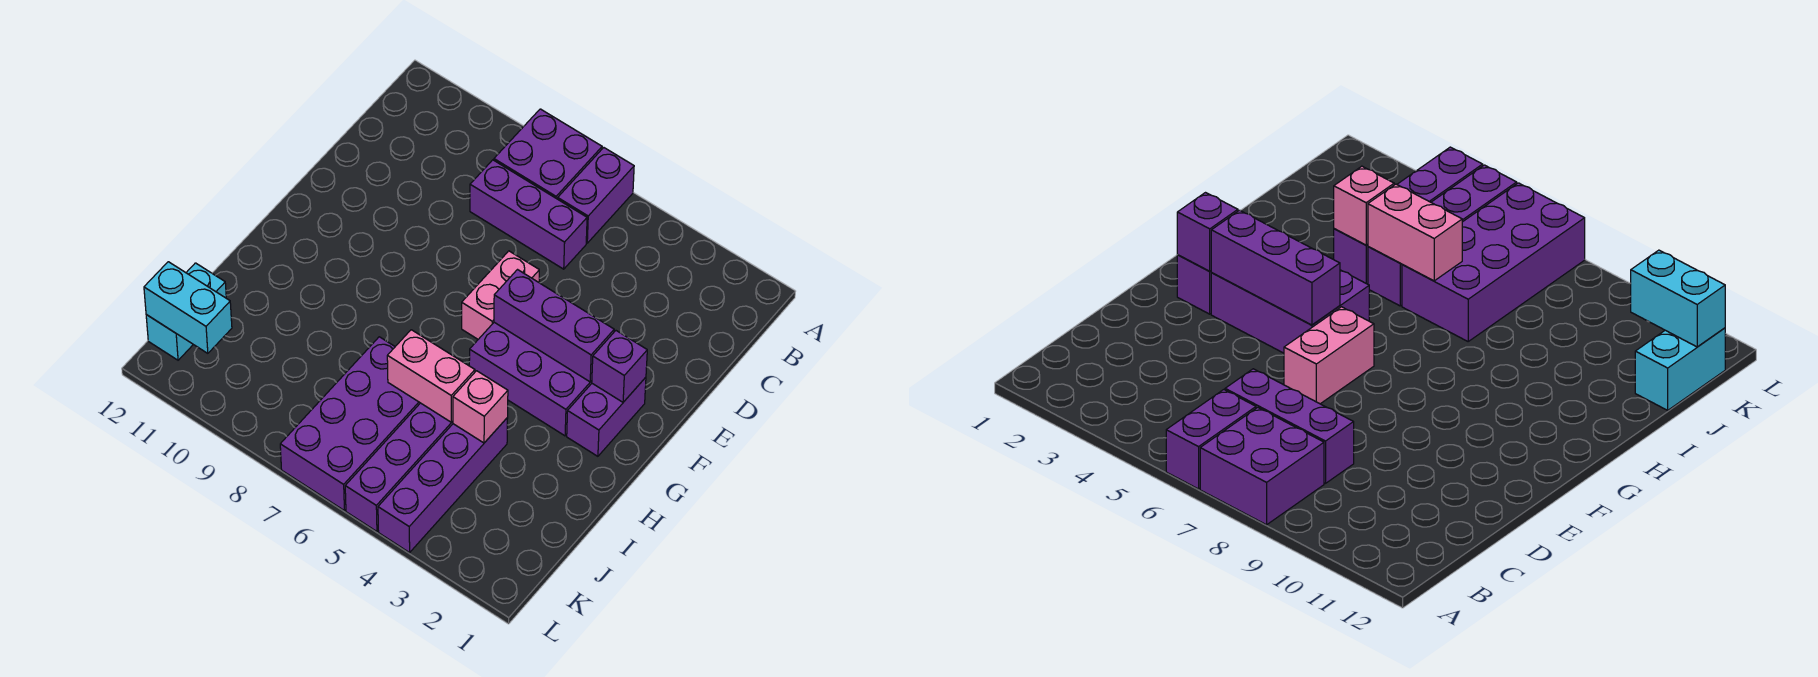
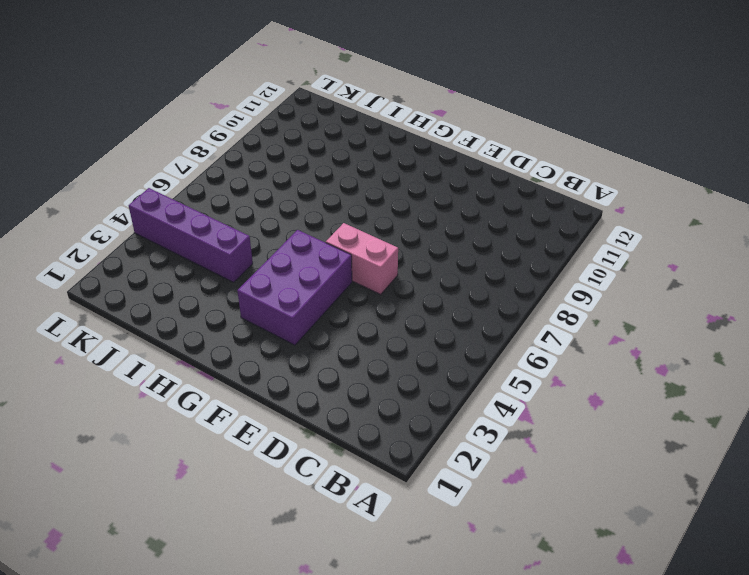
none -> purple brick A6:B6 level 1
none -> purple brick A7:B8 level 1
none -> purple brick C6:C8 level 1

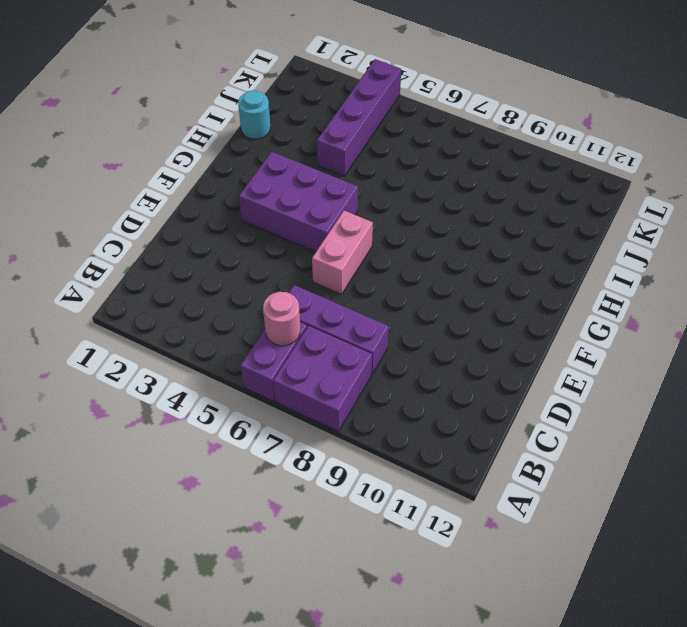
pink round brick B6 level 2 -> none
cyan round brick I1 level 1 -> none
none -> purple brick F2:G2 level 1
none -> purple brick I5:L5 level 1
none -> purple brick I6:L7 level 1

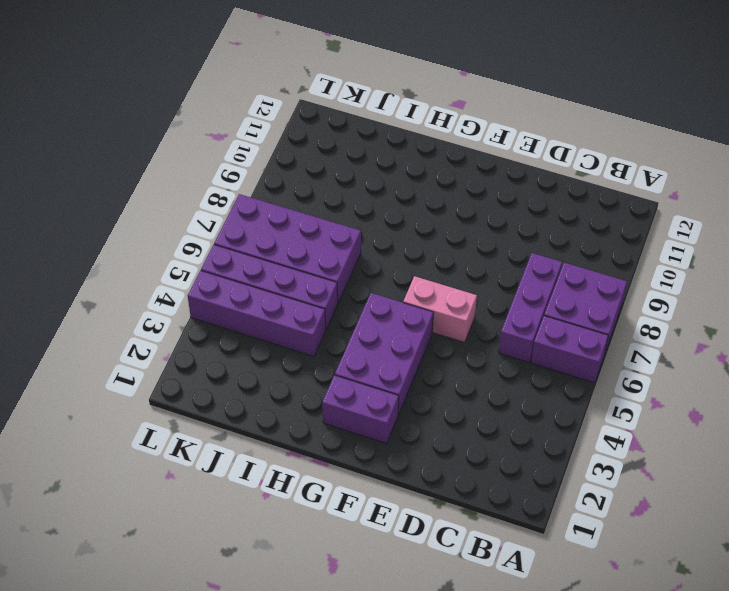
none -> cyan brick J12:K12 level 1
none -> purple brick F2 level 2
none -> purple brick F3:F5 level 2

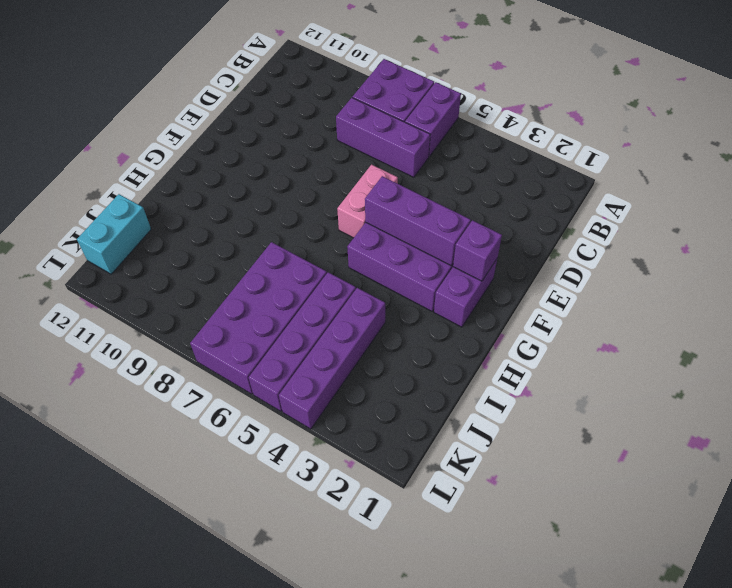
none -> pink brick I4 level 2
none -> pink brick I5:I6 level 2
none -> cyan brick K11:K12 level 2

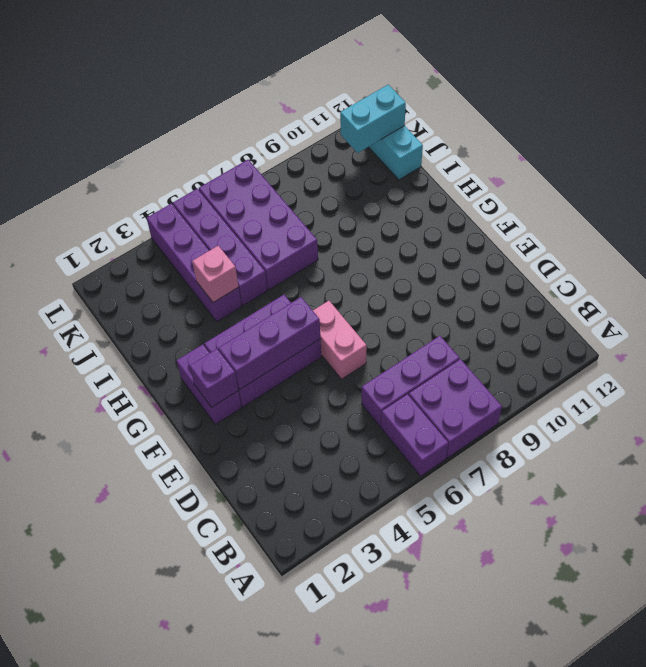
none -> pink brick I5:I6 level 2

